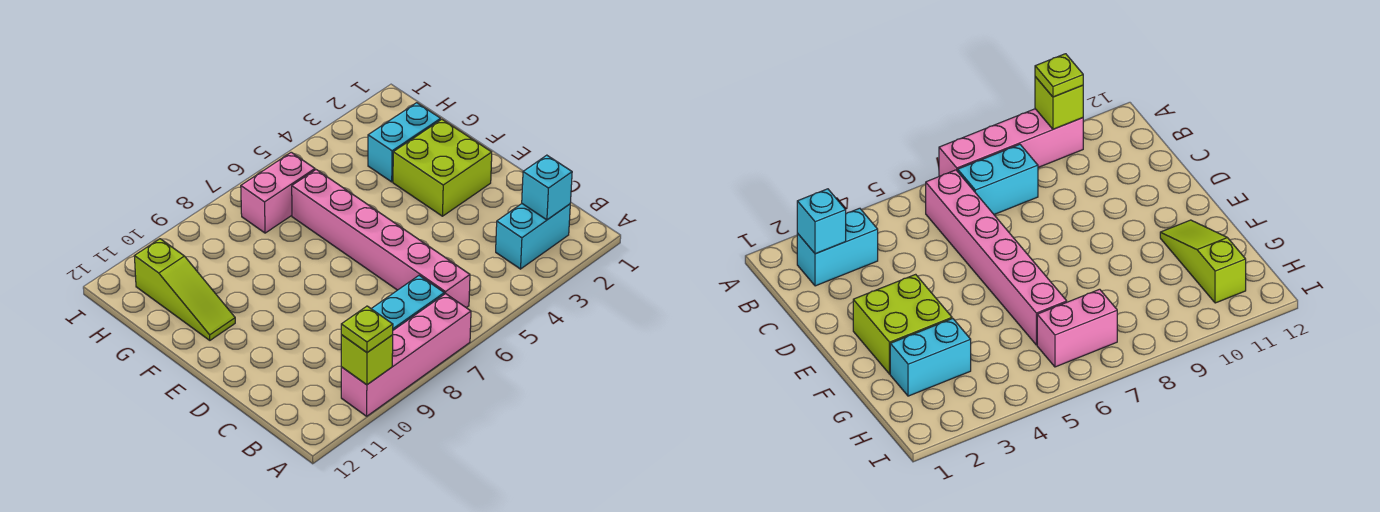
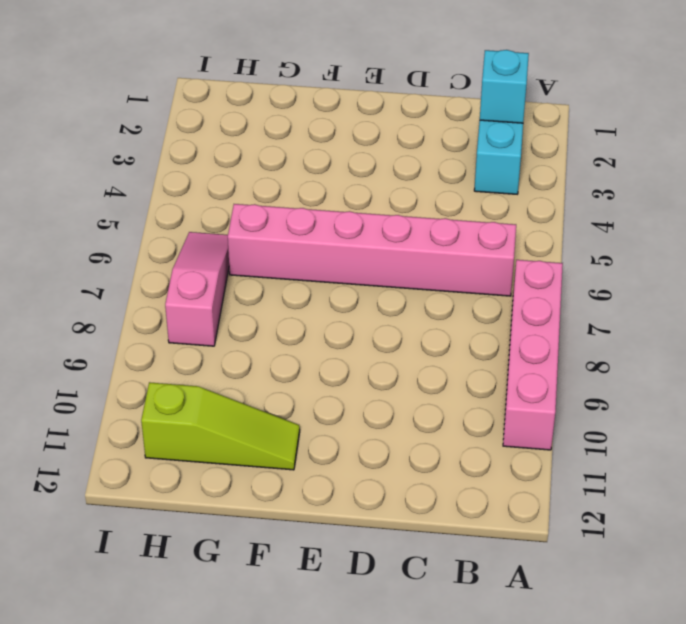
pink slope H6:H8 level 1 top 8 -> pink brick H6:H7 level 1
none -> cyan brick B7:B8 level 1
none -> lime brick E2:F3 level 1

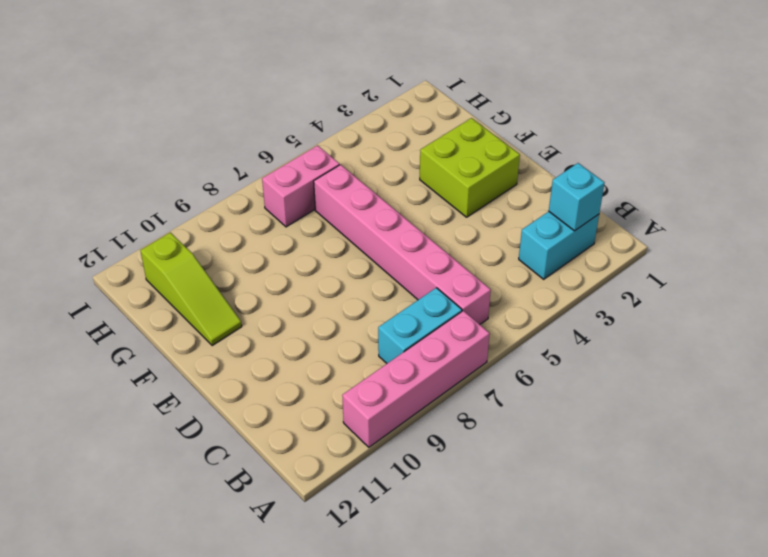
none -> cyan brick G2:G3 level 1
none -> lime brick A10 level 2

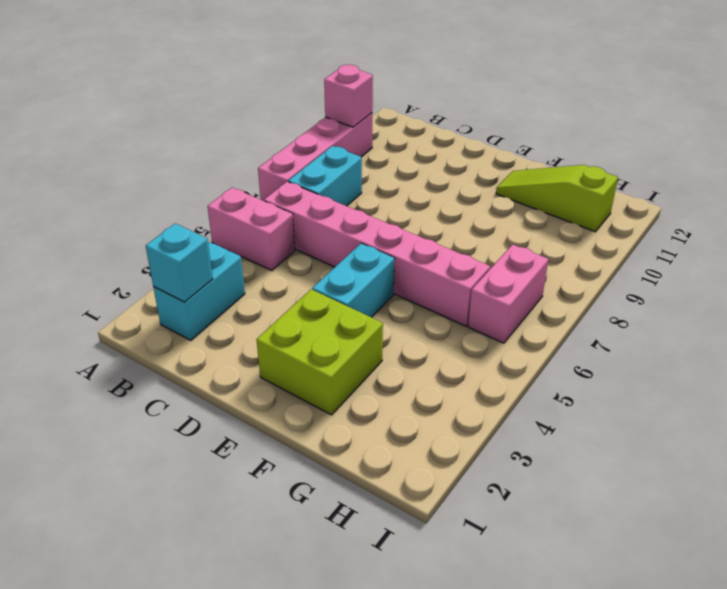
pink brick A5:B5 level 1 -> none
pink brick A10 level 2 -> lime brick A10 level 2
cyan brick E4:E5 level 1 -> cyan brick G2:G3 level 1
none -> lime plate A10 level 3

